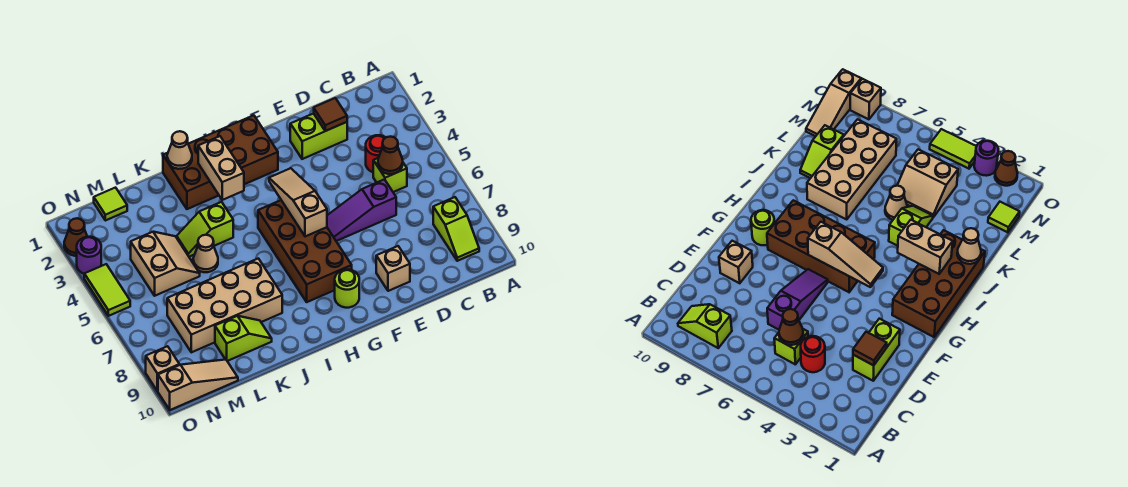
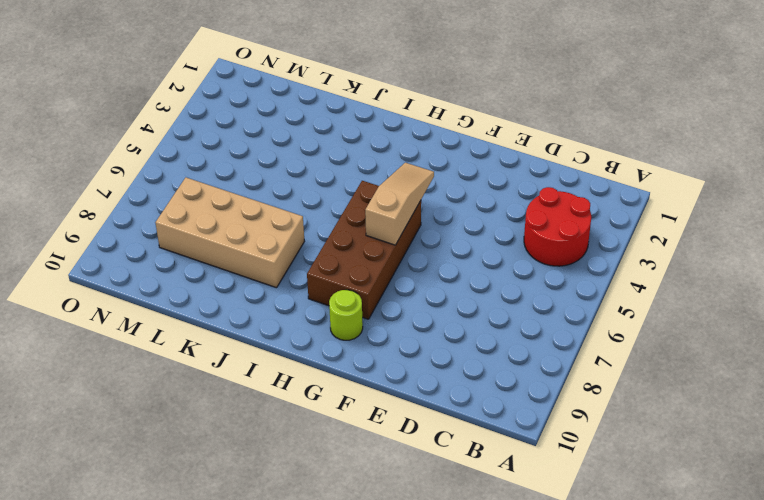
red round brick B3:C4 level 1 -> red round brick C4 level 1
none -> lime slope B8:B9 level 1 top 8
none -> lime brick C5 level 1
none -> lime brick D2:E2 level 1

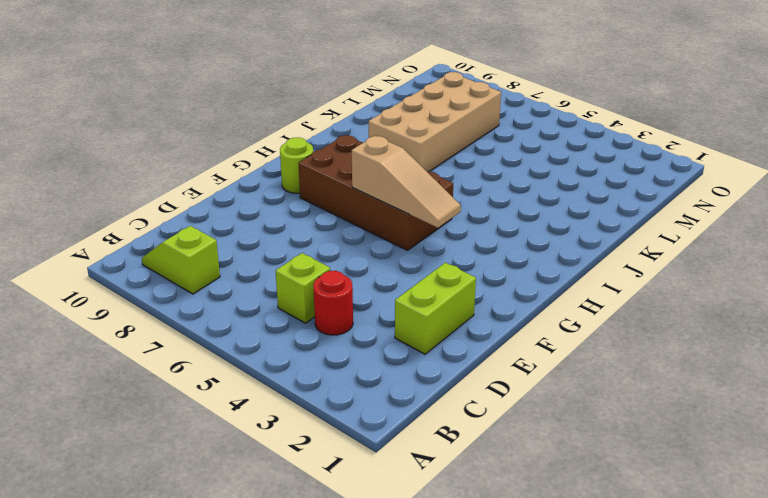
none -> purple slope D6:F6 level 1 top D
none -> tan brick E9 level 1
none -> brown brick G1:J2 level 1

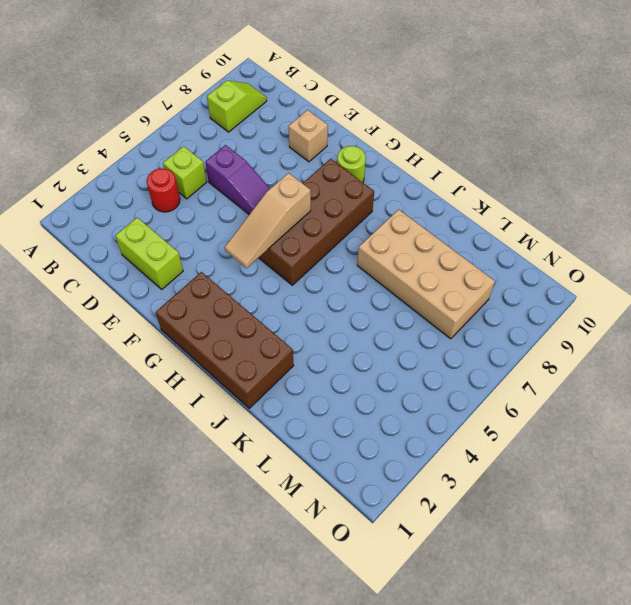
none -> lime slope J4:K4 level 1 top J
none -> tan cone K5 level 1
none -> lime slope K9:L9 level 1 top L

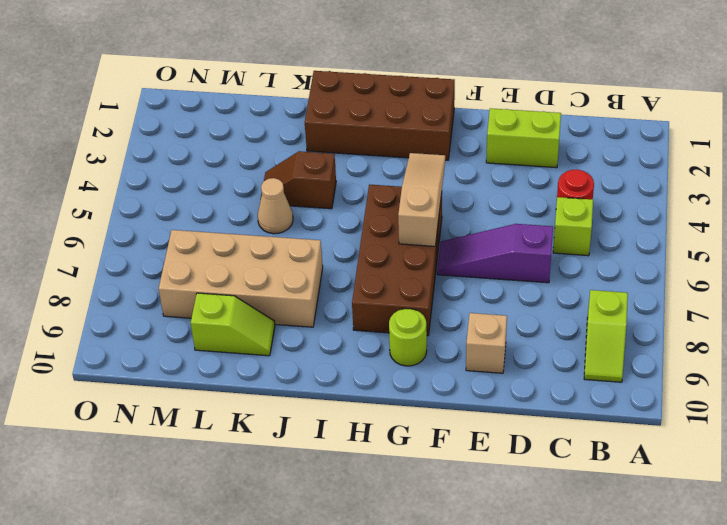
brown slope J4:K4 level 1 top J -> lime slope J4:K4 level 1 top J
none -> tan slope L4:M5 level 1 top M
none -> lime tile M1 level 1
none -> tan slope M10:O10 level 1 top O

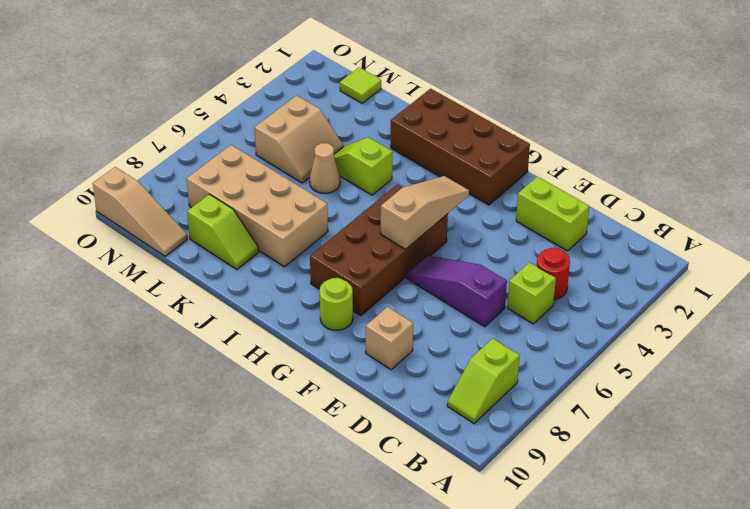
none -> brown cone O2 level 1
none -> purple round brick O3 level 1
none -> lime tile O4:O5 level 1

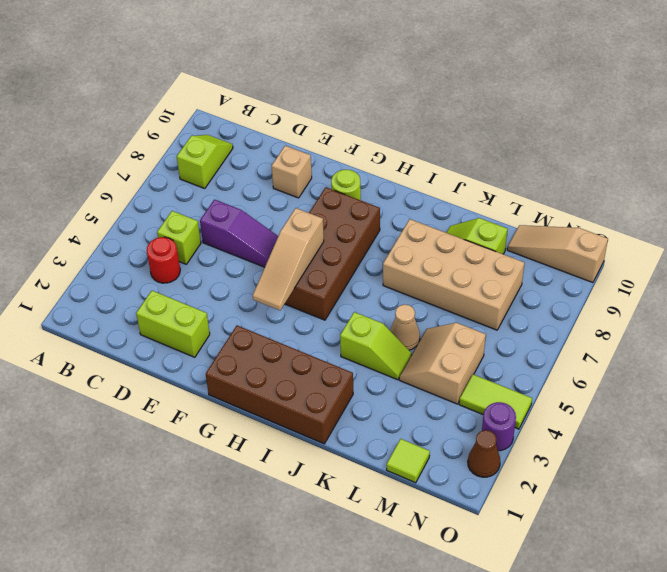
lime tile N4:O4 level 1 -> lime tile O4:O5 level 1
none -> tan brick O9 level 1
none -> brown cone C5 level 2
none -> brown tile D2 level 2

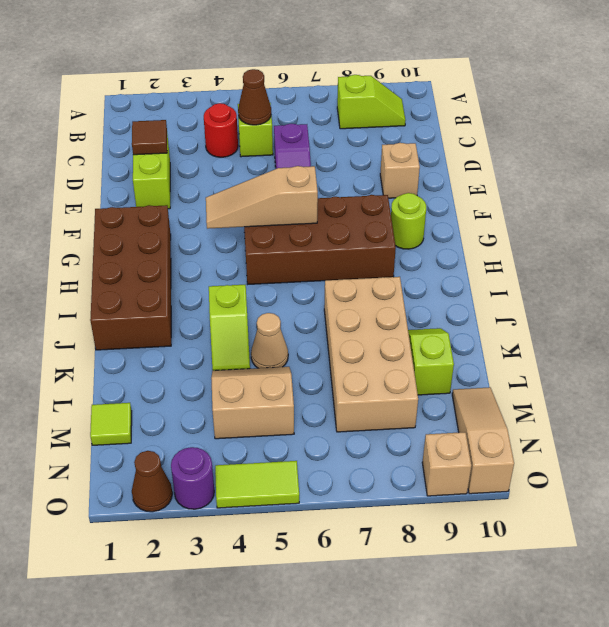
none -> tan brick I2:I3 level 2
none -> tan cone J1 level 2

